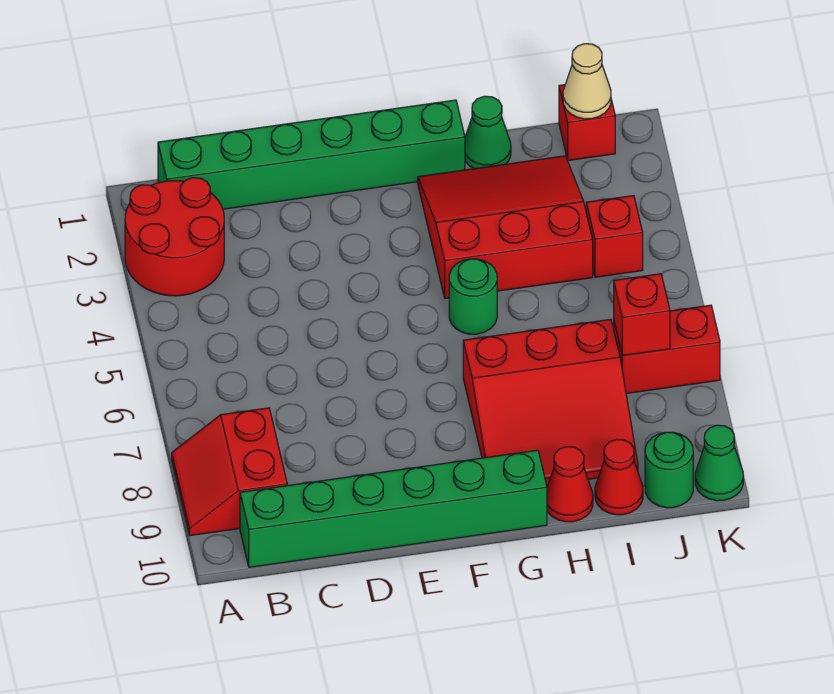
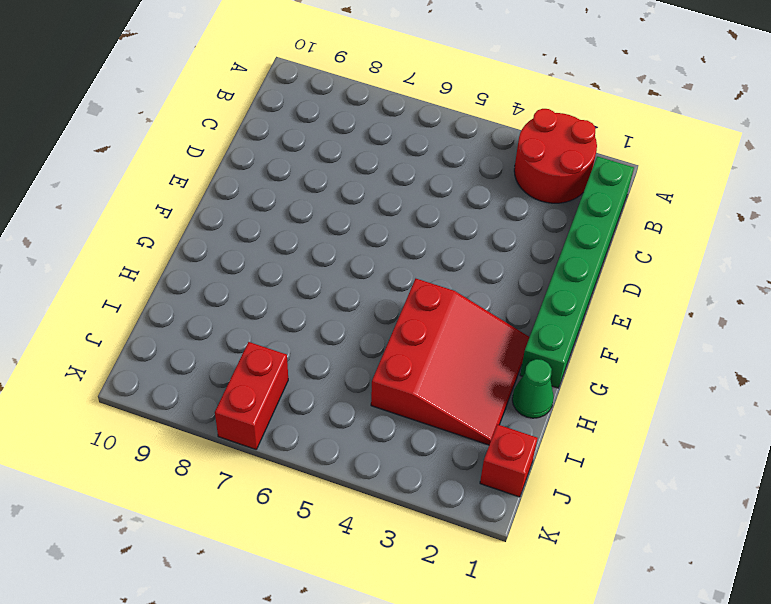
none -> red slope A8:B9 level 1 top B
none -> green brick B10:G10 level 1
none -> green round brick G5 level 1

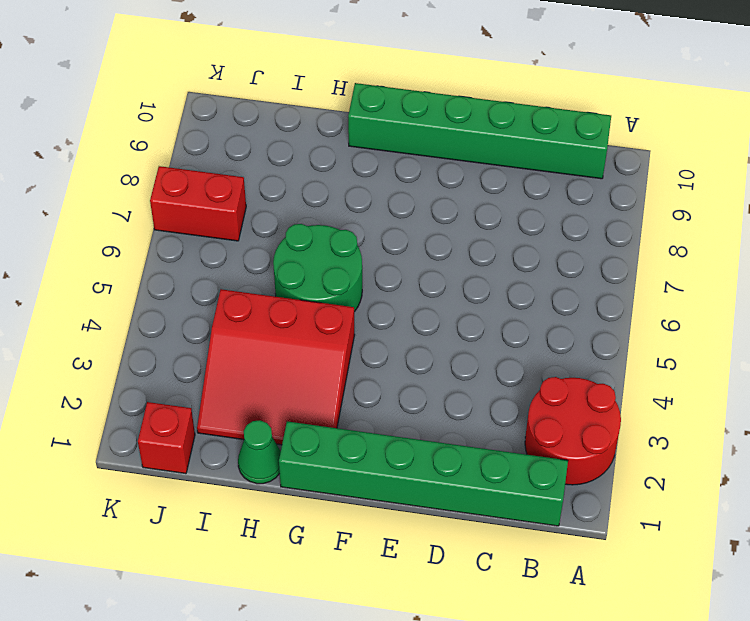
green round brick G5:H6 level 1 -> green round brick G5 level 1
none -> red slope A8:B9 level 1 top B
none -> red slope G7:I9 level 1 top 7
none -> red cone H10 level 1

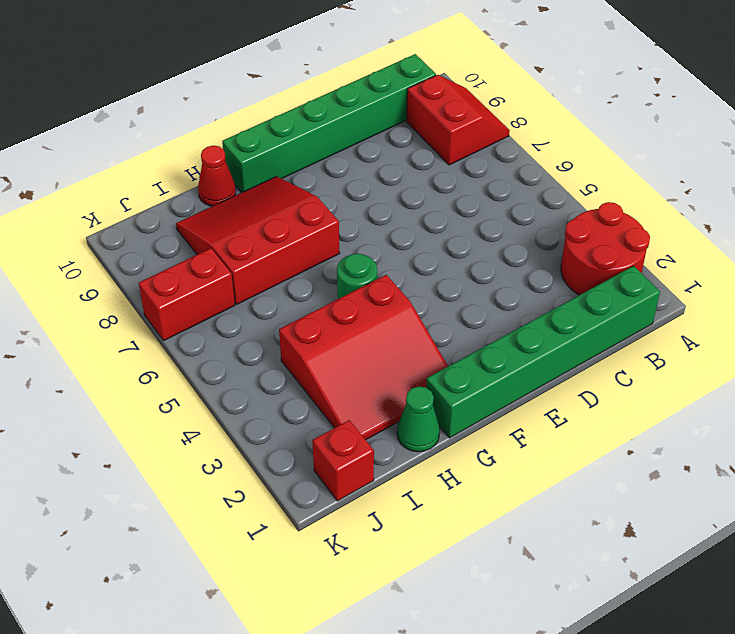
none -> red cone I10 level 1
none -> red brick J4 level 1
none -> green round brick J10 level 1

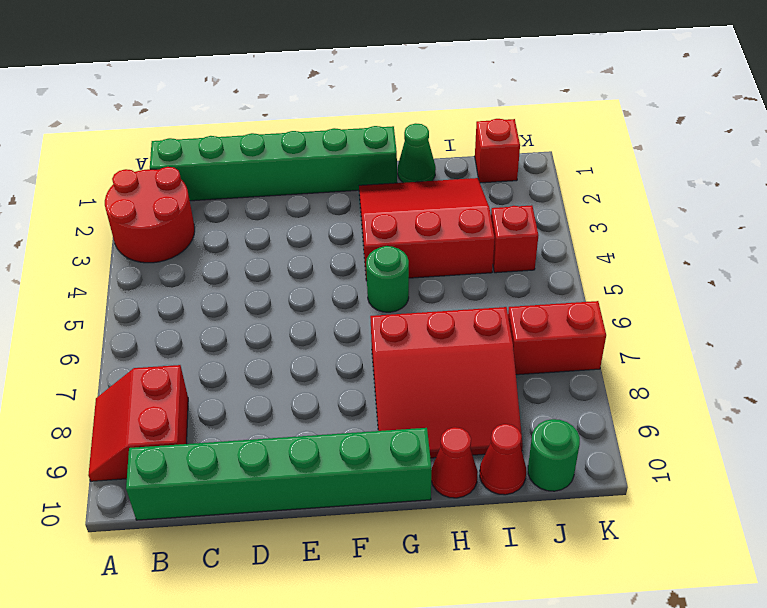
none -> green cone K10 level 1
none -> tan cone J1 level 2
none -> red brick J7 level 2

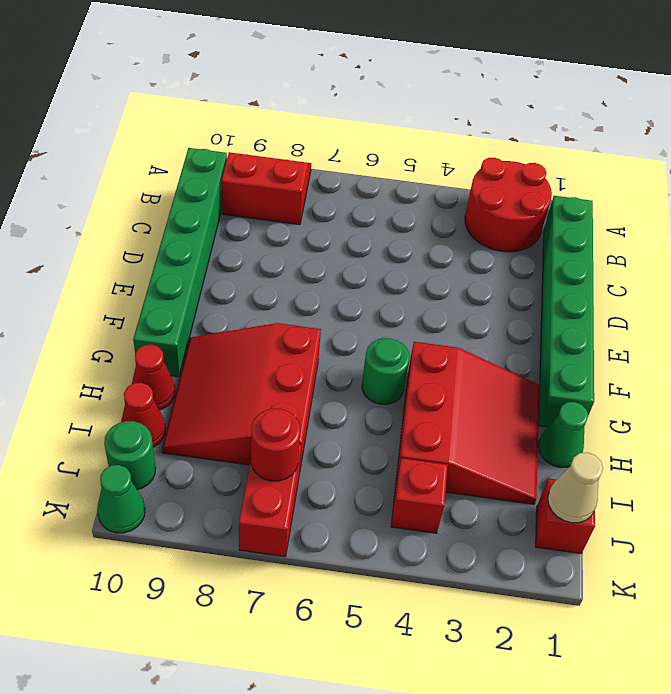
red round brick J7 level 2 -> red brick J7 level 2

